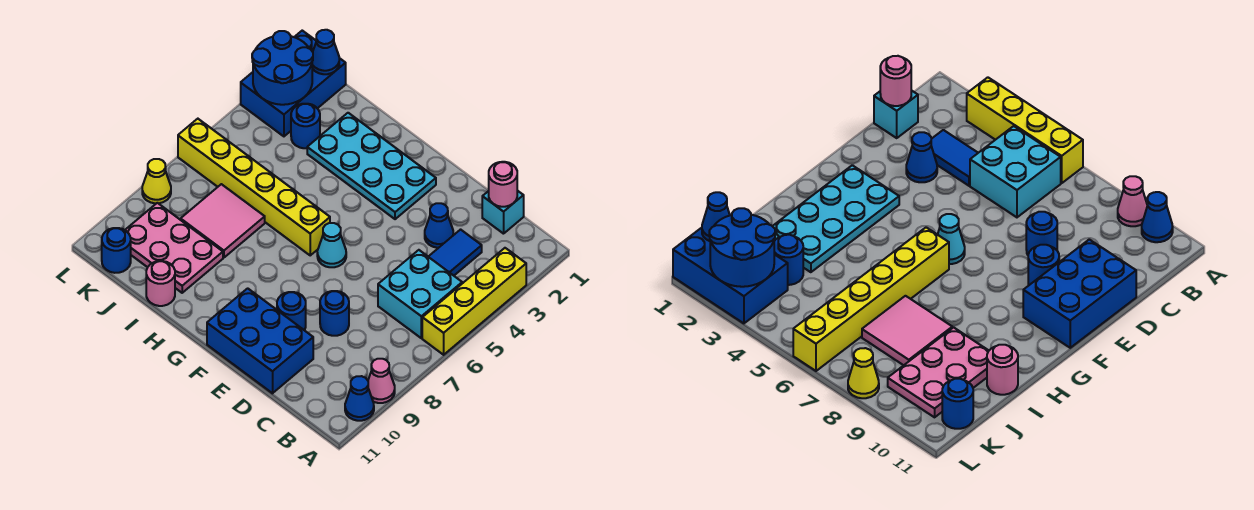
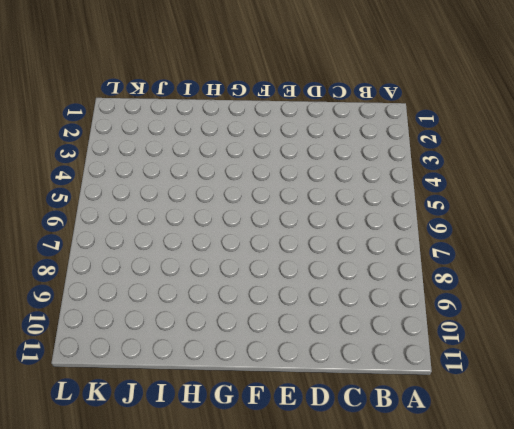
none -> yellow brick A3:A6 level 1
none -> pink cone A9 level 1
none -> blue cone A10 level 1

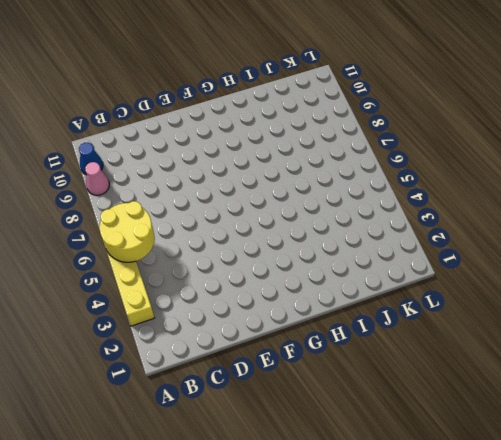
yellow round brick A5:B6 level 2 -> none
none -> cyan brick B5:C6 level 1
none -> cyan brick C1 level 1
none -> blue tile C3:C4 level 1

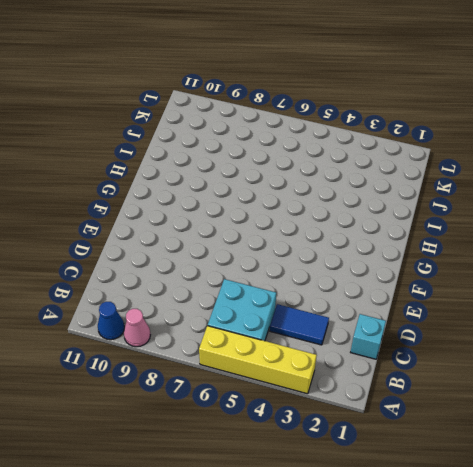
none -> blue cone D3 level 1
none -> blue round brick D8 level 1
none -> blue brick D10:F11 level 1

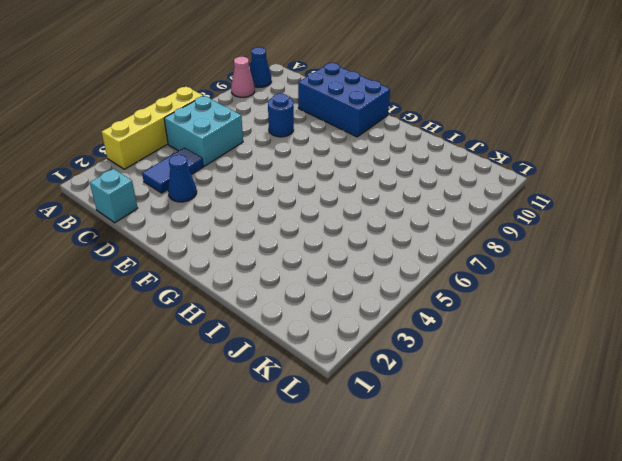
none -> blue round brick E9 level 1
none -> cyan plate F2:I3 level 1
none -> cyan cone F6 level 1

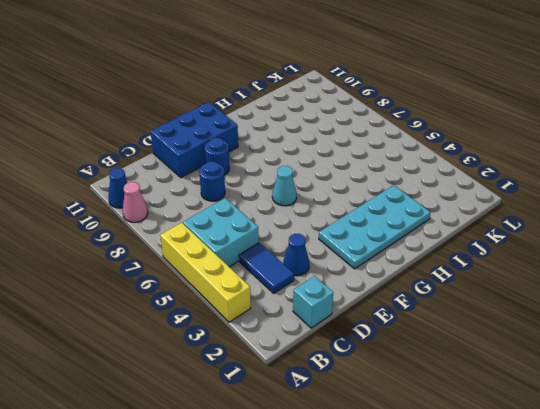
none -> yellow brick G6:L6 level 1
none -> pink tile I7:J8 level 1
none -> pink plate I9:K10 level 1

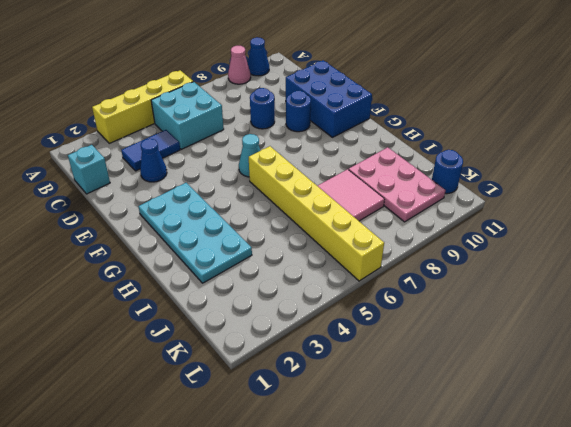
none -> pink round brick I11 level 1
none -> blue round brick J3 level 1
none -> blue brick K1:L3 level 1

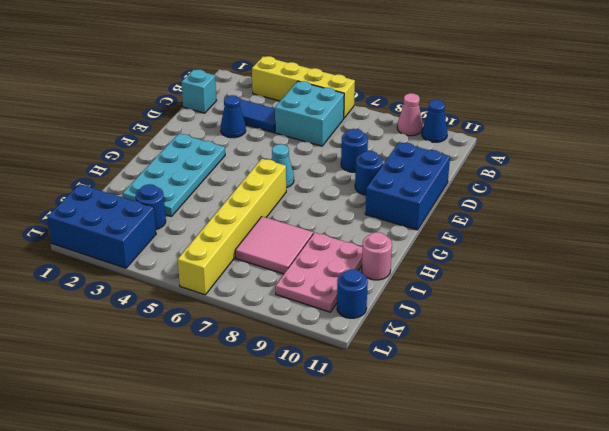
none -> yellow cone L8 level 1
none -> pink round brick C1 level 2
none -> blue cone K1 level 2

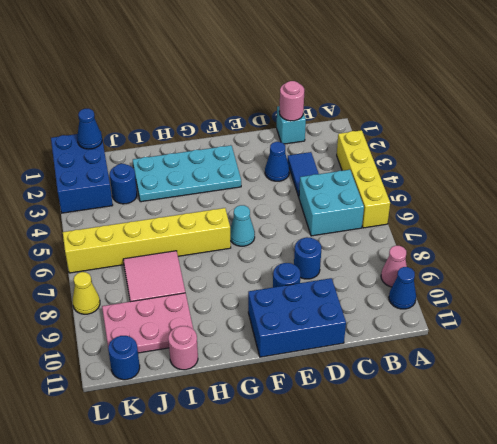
none -> blue round brick K2:L3 level 2

